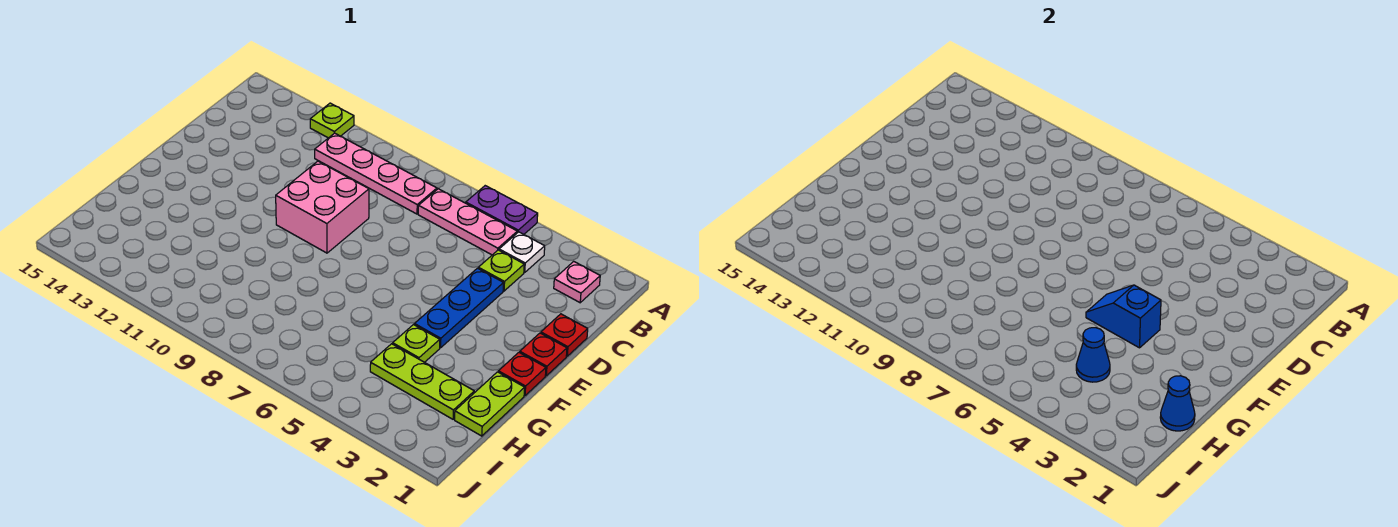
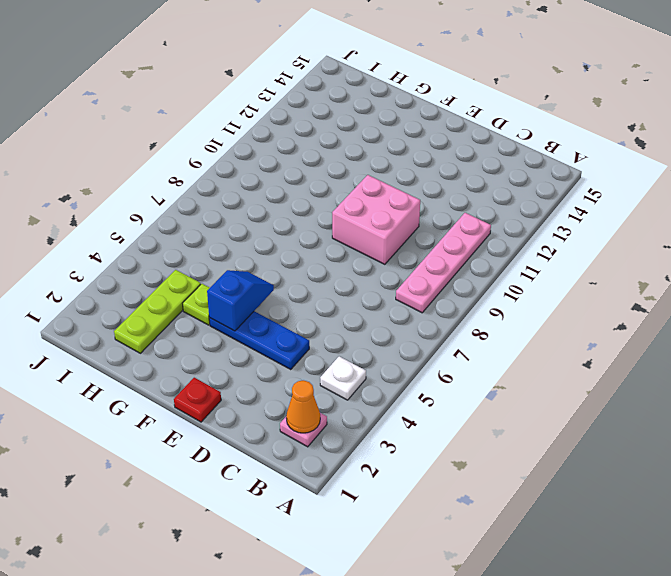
orange cone B2 level 2 -> none
none -> purple plate A5:A6 level 1
none -> lime plate A12 level 1
none -> pink plate B5:B7 level 1

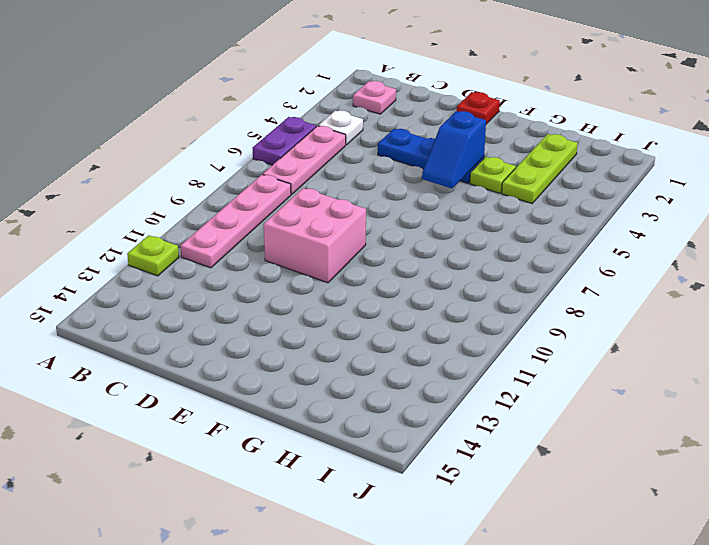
none -> lime plate C4 level 1
none -> red plate D1 level 1
none -> red plate F1 level 1

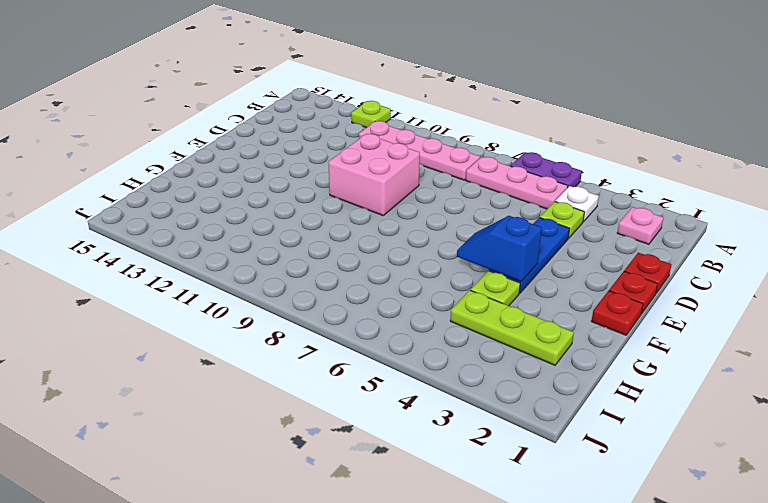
none -> lime plate G1:H1 level 1
none -> blue cone H1 level 2
none -> blue cone H4 level 2

